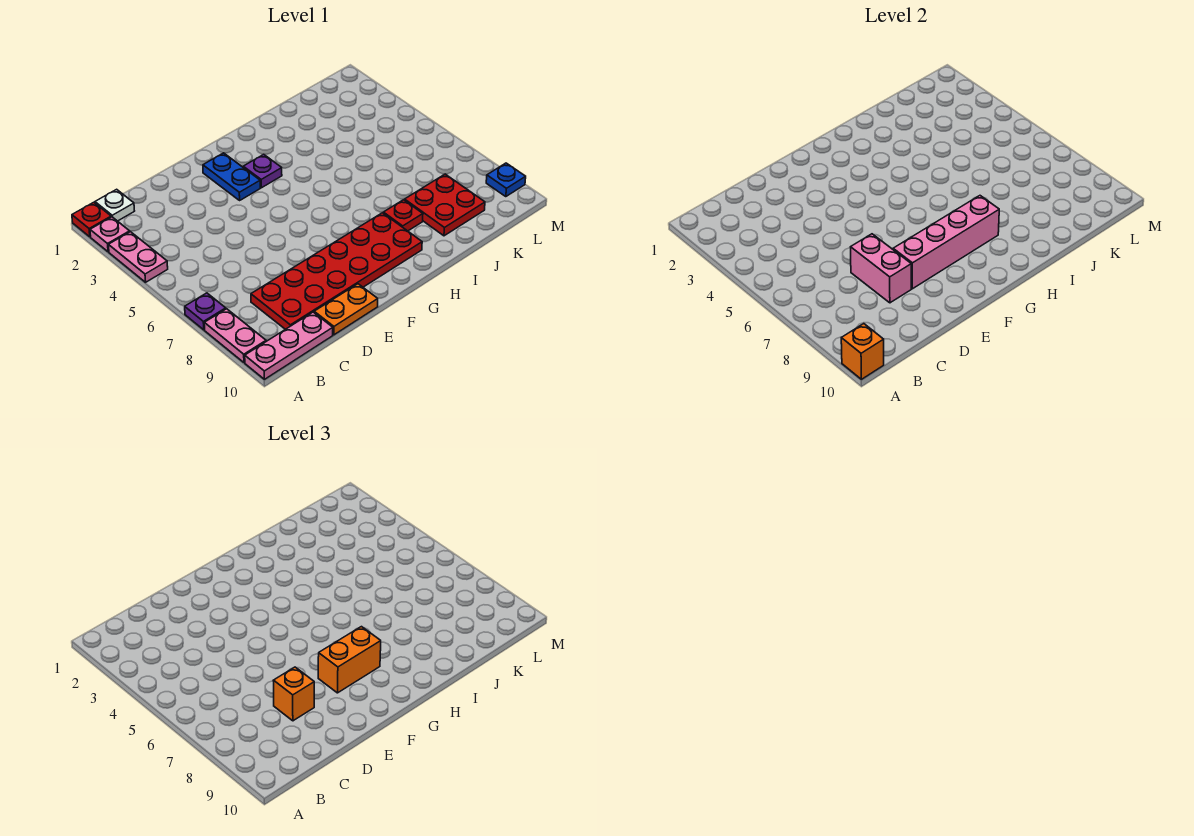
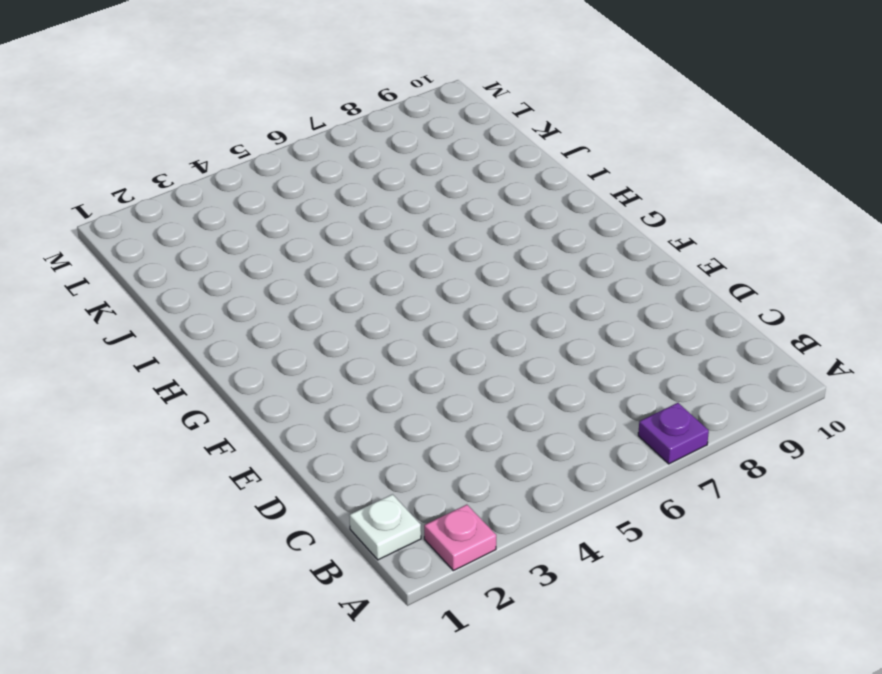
none -> red plate A1 level 1
none -> pink plate A3:A4 level 1
none -> pink plate A8:A9 level 1

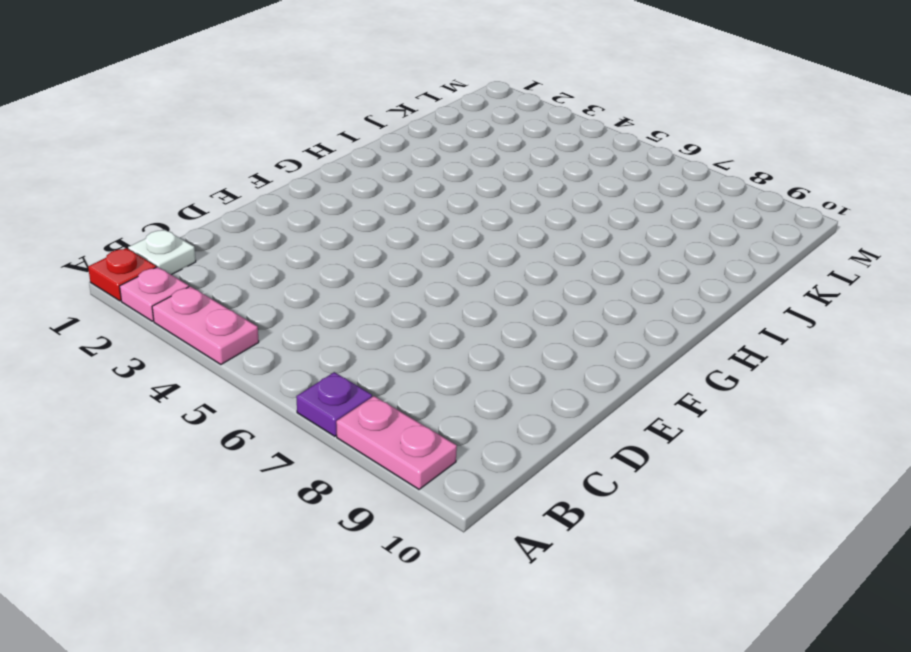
none -> pink plate A10:C10 level 1
none -> red plate C8:H9 level 1
none -> orange plate D10:E10 level 1

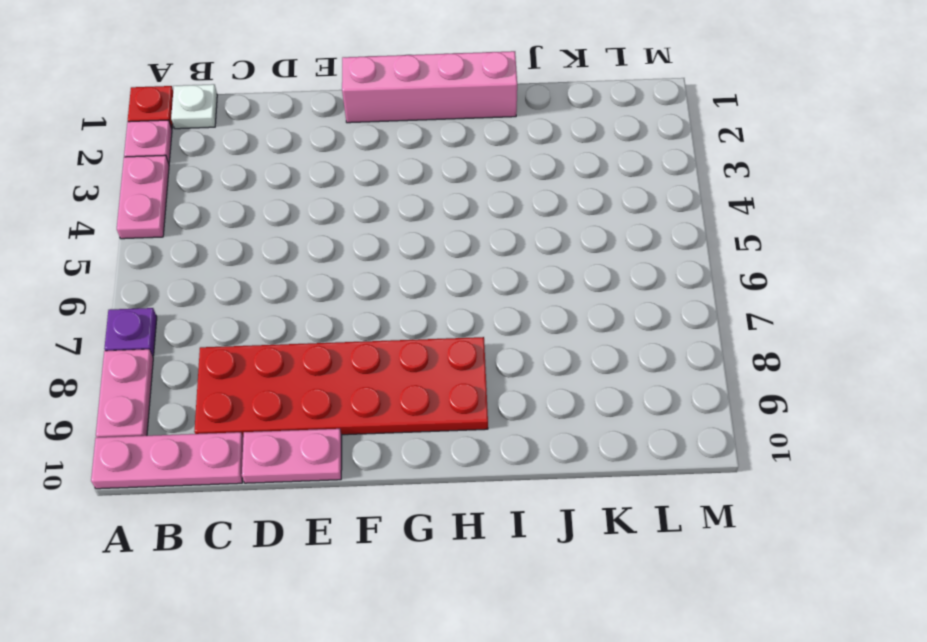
pink plate D10:E10 level 1 -> orange plate D10:E10 level 1
pink brick F1:I1 level 1 -> pink brick E8:H8 level 2
none -> blue plate F2:F3 level 1
none -> purple plate G3 level 1
none -> red plate I8 level 1

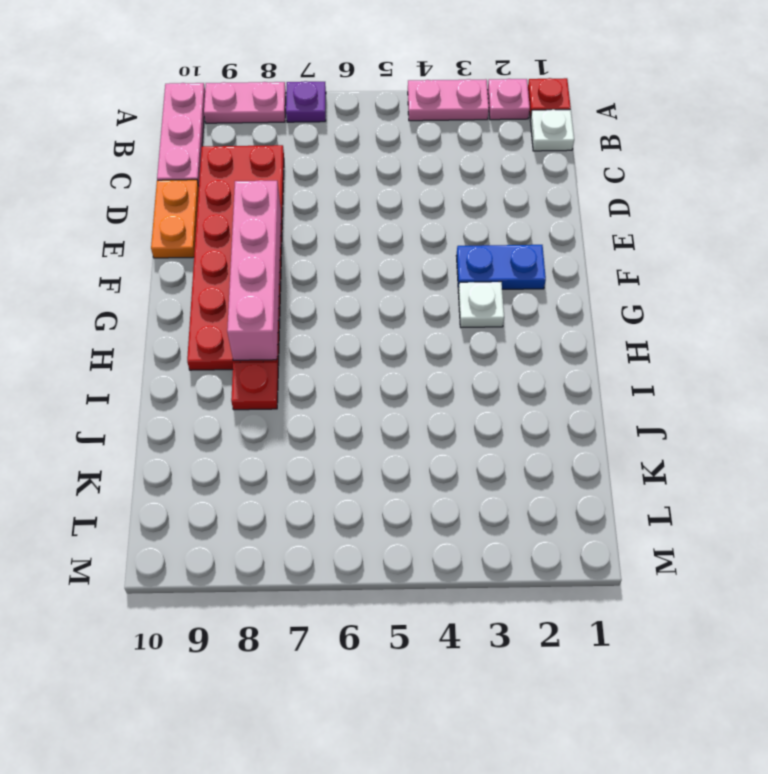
white plate G3 level 1 -> purple plate G3 level 1
none -> red plate J8:K9 level 1
none -> blue plate M9 level 1
none -> orange brick A10 level 2

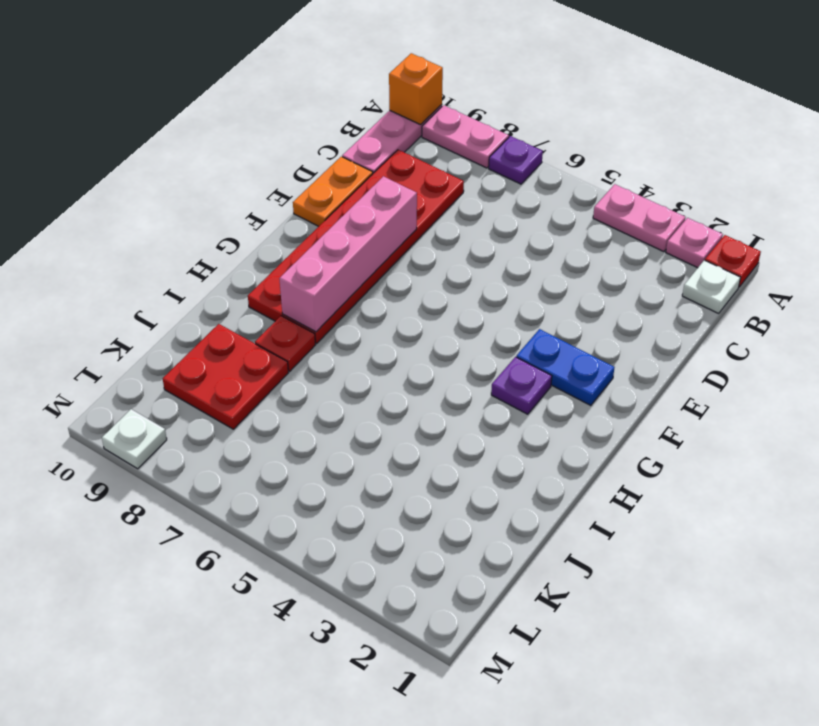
white plate M9 level 1 -> blue plate M9 level 1
none -> pink brick D7:D8 level 2
none -> orange brick D8 level 3
none -> orange brick F8:G8 level 3

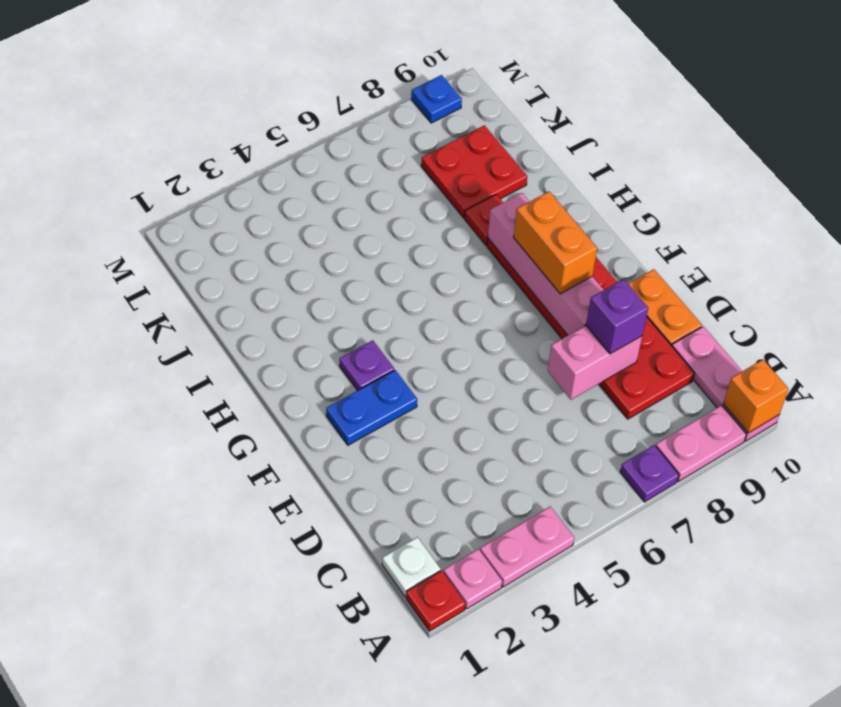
purple brick D8 level 3 -> orange brick D8 level 3

